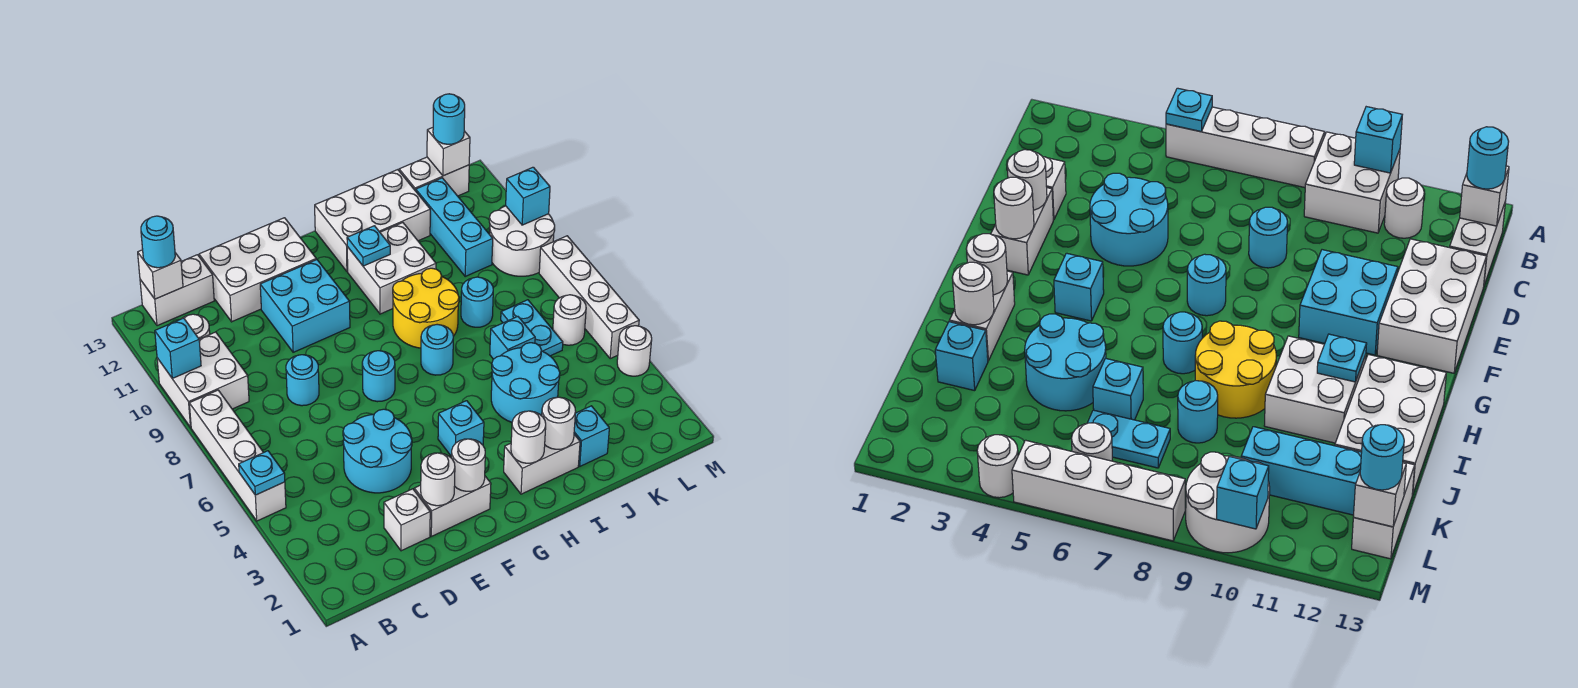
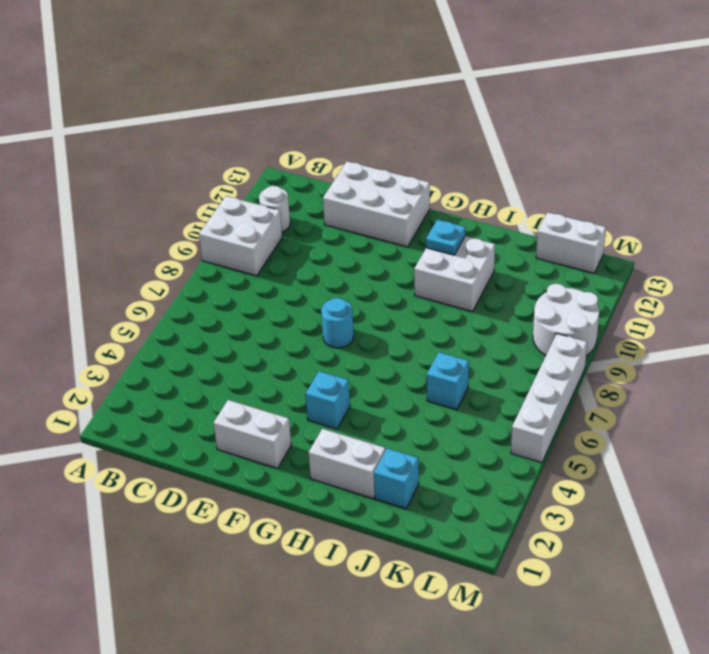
none -> white brick A5:A8 level 1
none -> white brick B13:C13 level 1
none -> white brick D2 level 1
none -> cyan round brick D4:E5 level 1

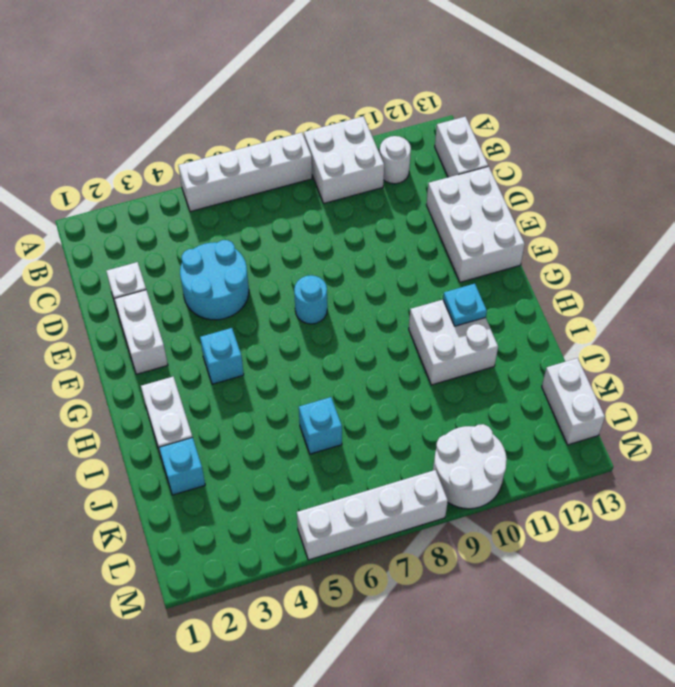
none -> cyan round brick D8 level 1
none -> cyan brick E10:F11 level 1
none -> cyan round brick H7 level 1
none -> yellow round brick H8:I9 level 1

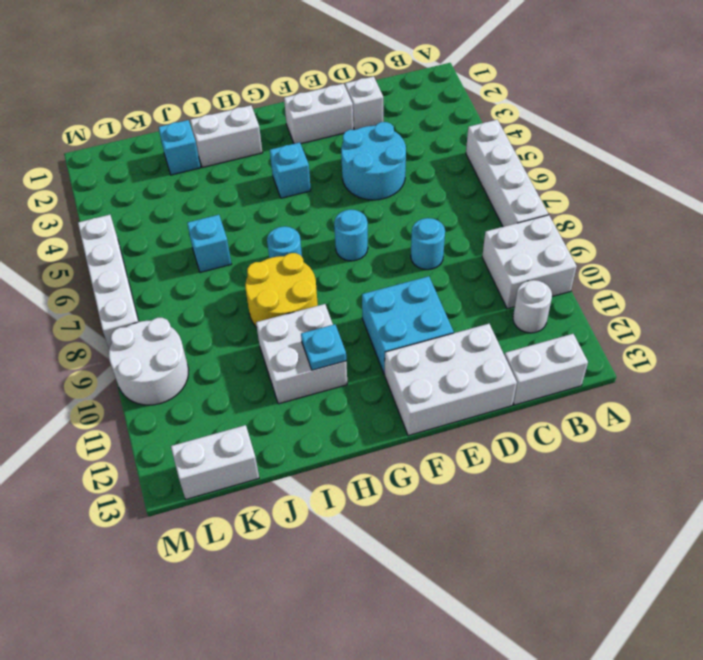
none -> white brick H12:J13 level 1
none -> cyan round brick I4:J5 level 1
none -> cyan round brick J8 level 1
none -> cyan plate K6:K7 level 1

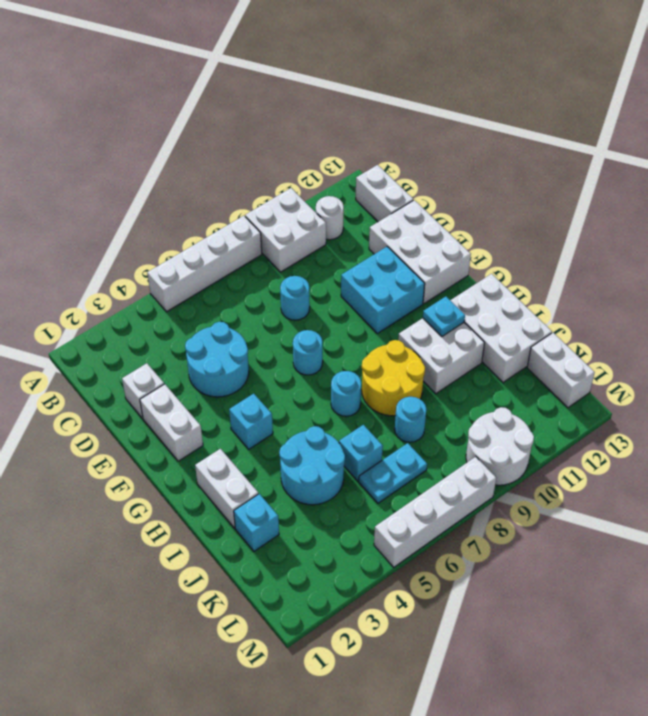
none -> cyan brick K10:K12 level 1
none -> white round brick L6 level 1
none -> white round brick M4 level 1
none -> cyan plate A5 level 2

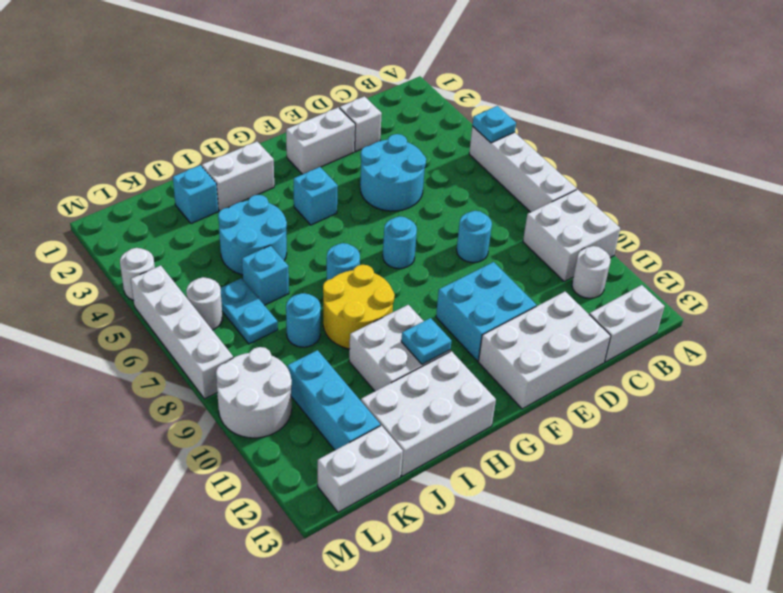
none -> cyan brick A10 level 2
none -> white brick B13 level 2
none -> white round brick E2 level 2
none -> white round brick F2 level 2

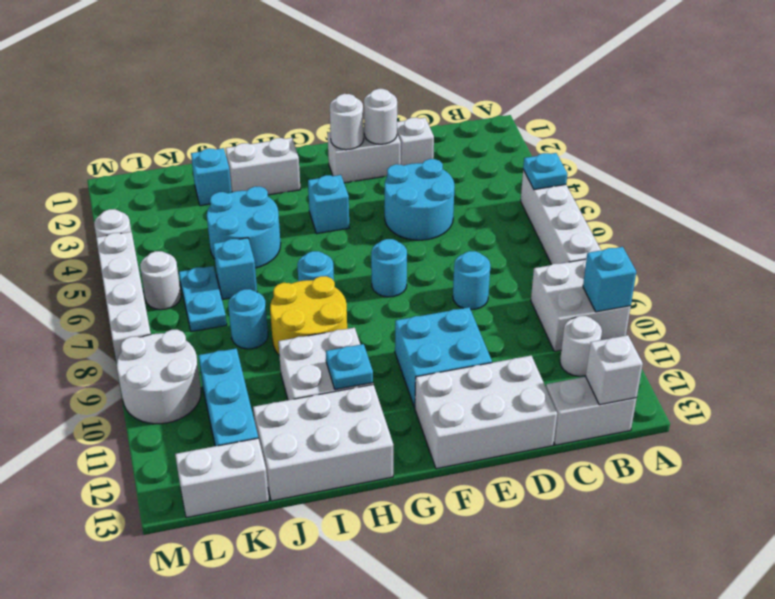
none -> white round brick H2 level 2
none -> white round brick I2 level 2
none -> white brick L13 level 2
none -> cyan brick M10 level 2

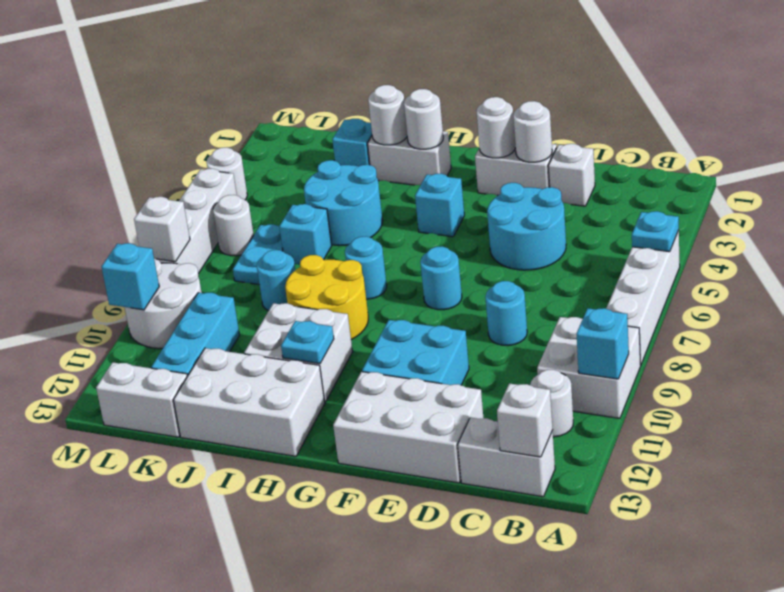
white brick M8 level 2 -> white brick L13 level 2
none -> cyan round brick B13 level 3
none -> cyan round brick L13 level 3

